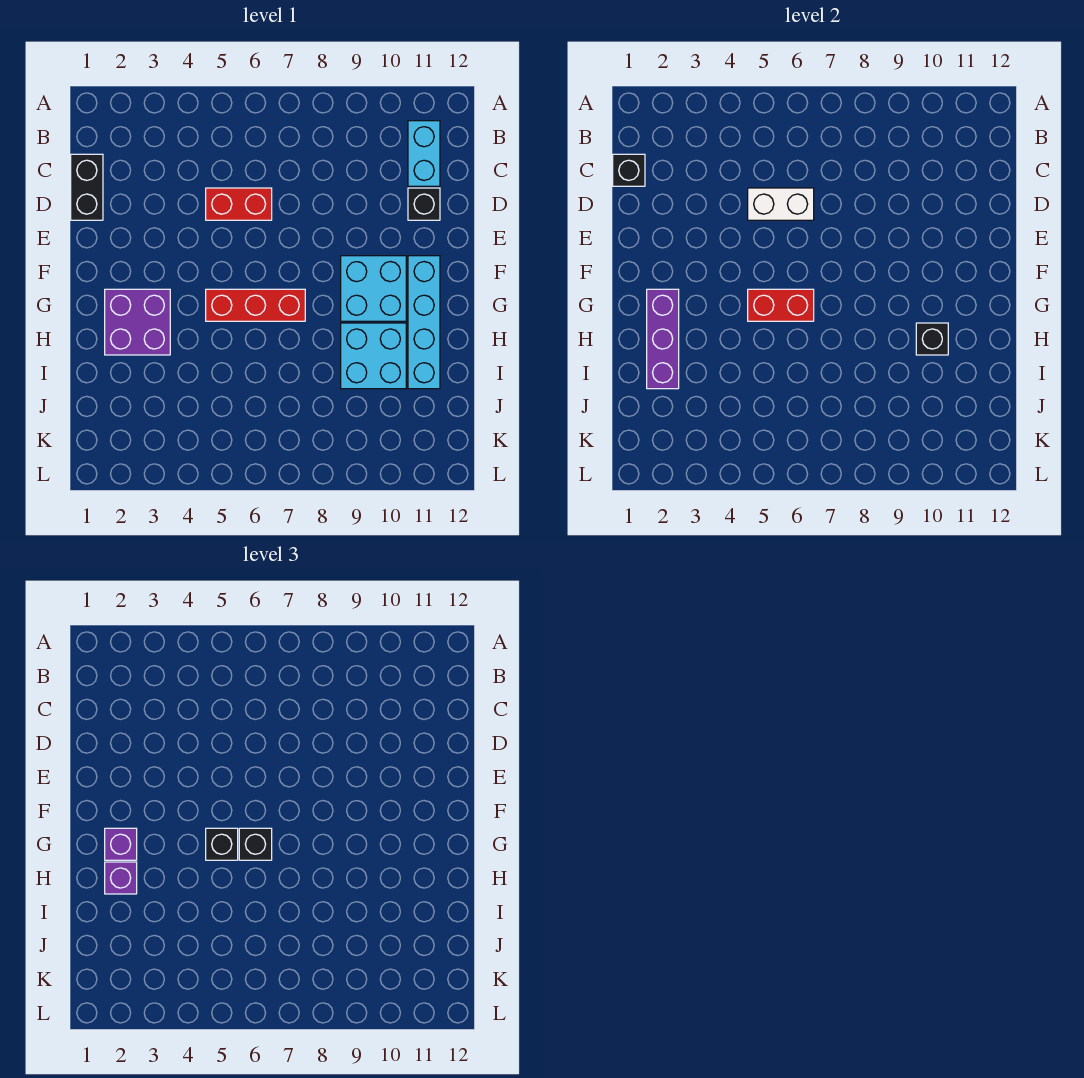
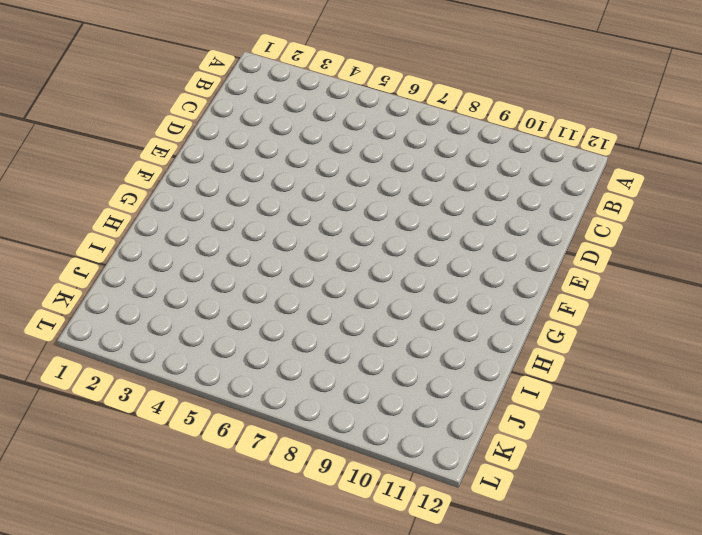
none -> cyan brick B11:C11 level 1
none -> black brick C1:D1 level 1
none -> red brick D5:D6 level 1

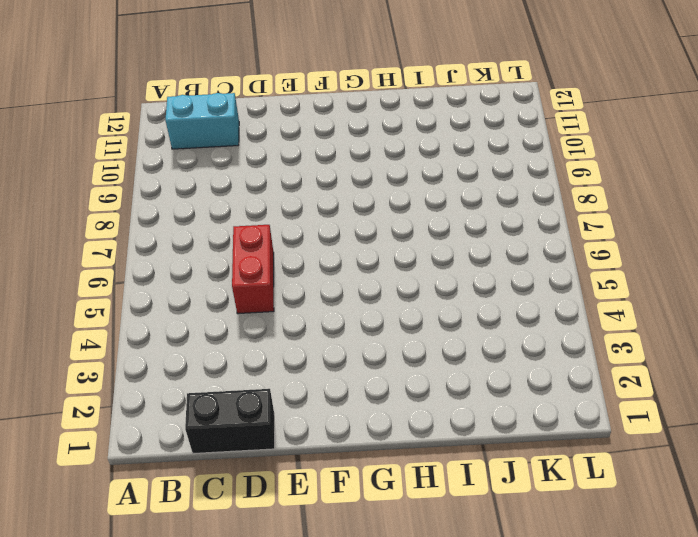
none -> black brick D11 level 1
none -> cyan brick F9:G10 level 1
none -> cyan brick F11:I11 level 1

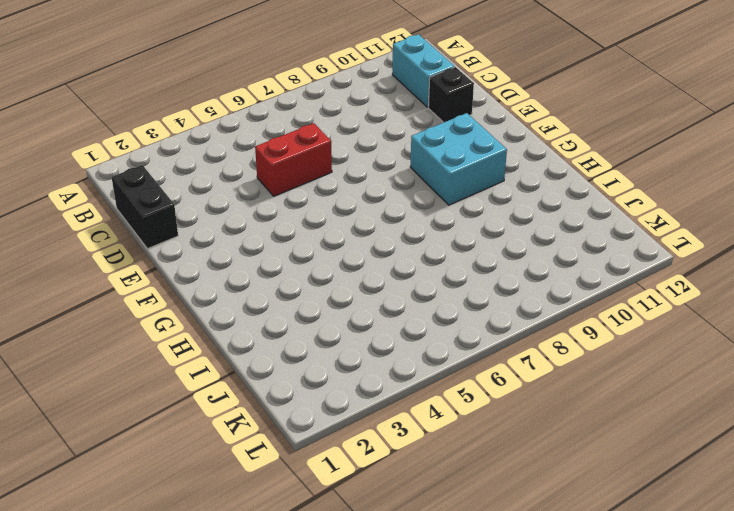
none -> cyan brick F11:I11 level 1
none -> purple brick G2:H3 level 1
none -> red brick G5:G7 level 1

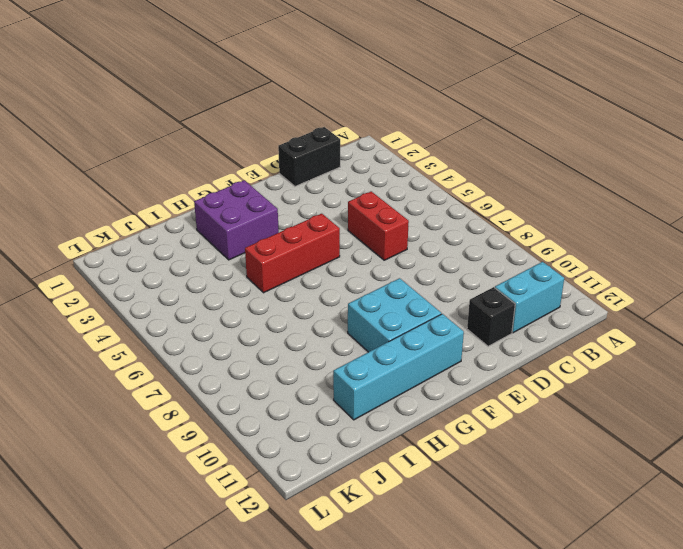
red brick F5:H5 level 1 -> red brick G5:G7 level 1
none -> cyan brick H9:I10 level 1
none -> black brick C1 level 2
none -> white brick D5:D6 level 2

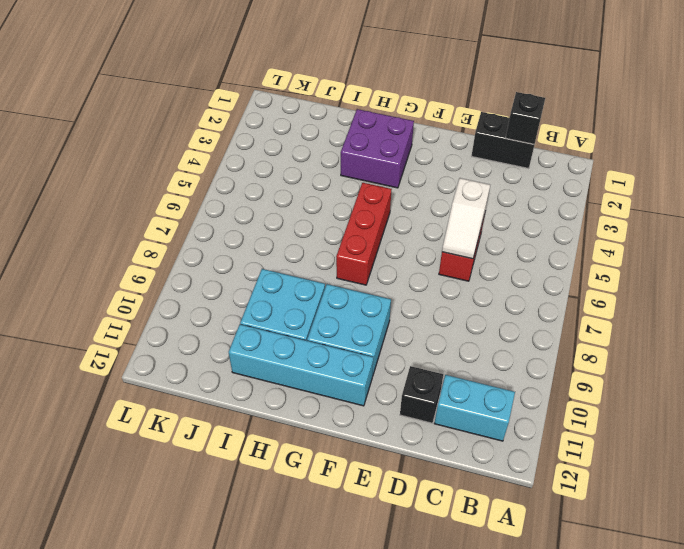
white slope D5:D6 level 2 top 5 -> white brick D5:D6 level 2
none -> purple brick G2:I2 level 2
none -> red brick G5:G6 level 2
none -> black brick H10 level 2

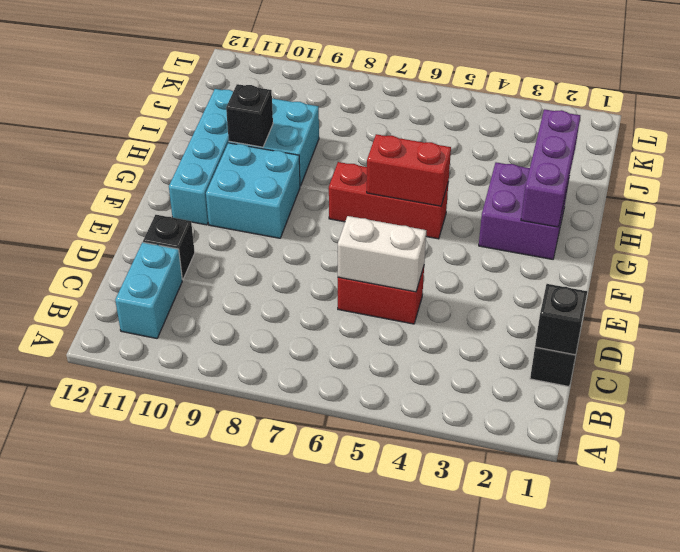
none -> purple brick G2 level 3
none -> black brick G5 level 3
none -> black brick G6 level 3

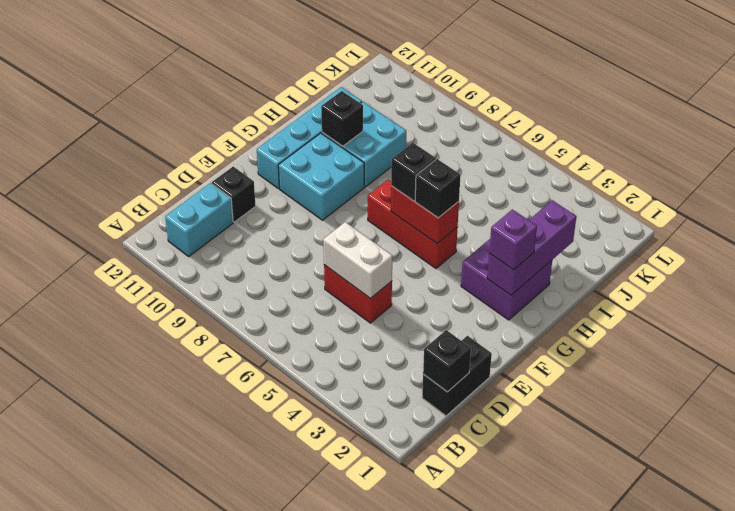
none -> purple brick H2 level 3

